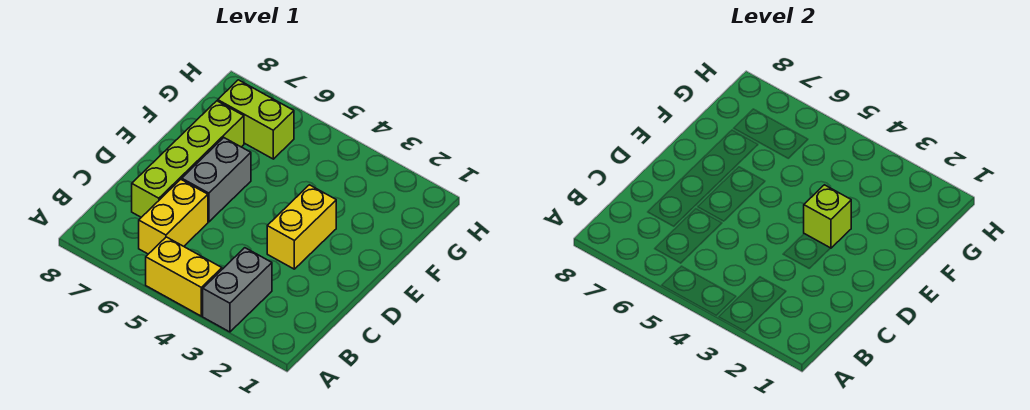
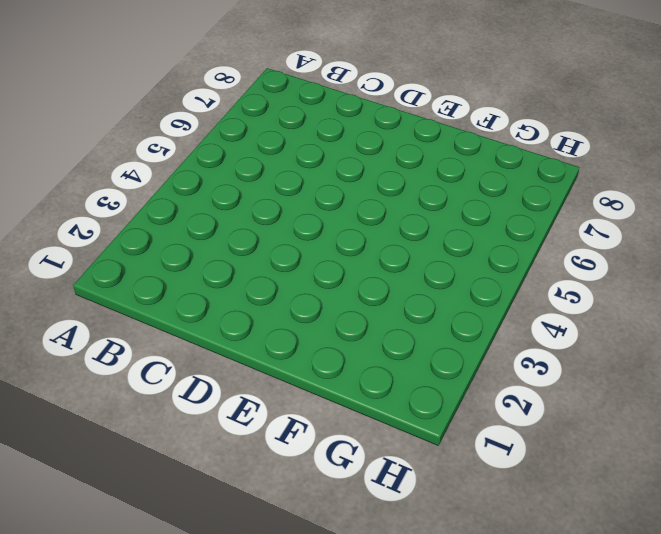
none -> grey brick A3:B3 level 1
none -> yellow brick A4:A5 level 1

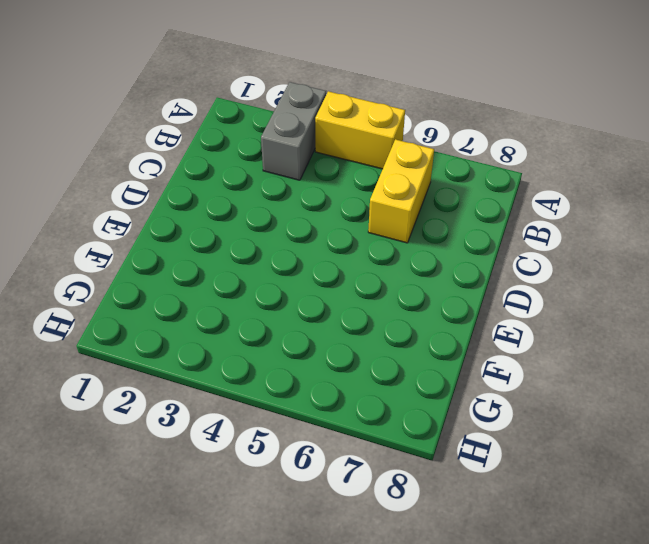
none -> lime brick C7:F7 level 1
none -> yellow brick D3:E3 level 1

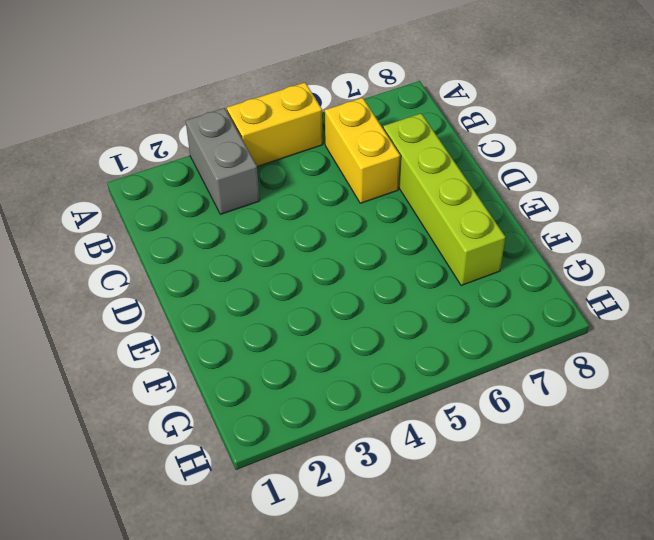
none -> yellow brick D3:E3 level 1
none -> grey brick D6:E6 level 1

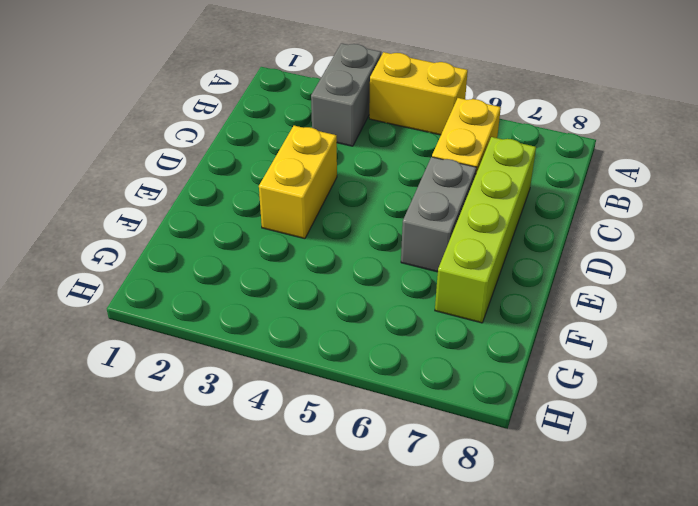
none -> lime brick G6:G7 level 1
none -> lime brick E3 level 2

